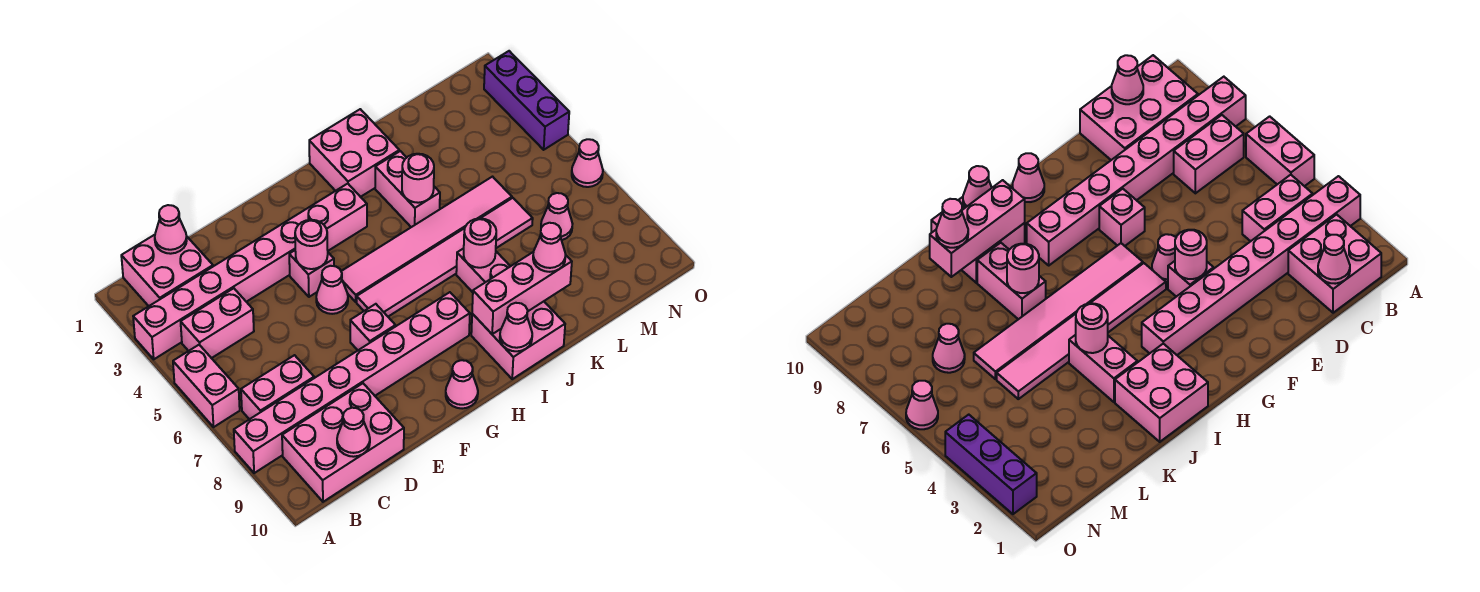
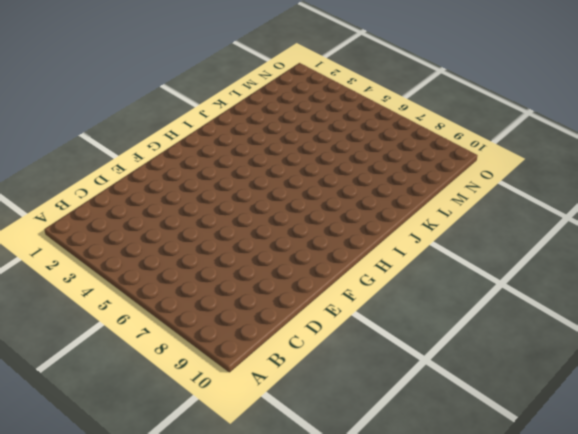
none -> pink brick A3:H3 level 1
none -> pink brick A5:A6 level 1
none -> pink brick A8:H8 level 1

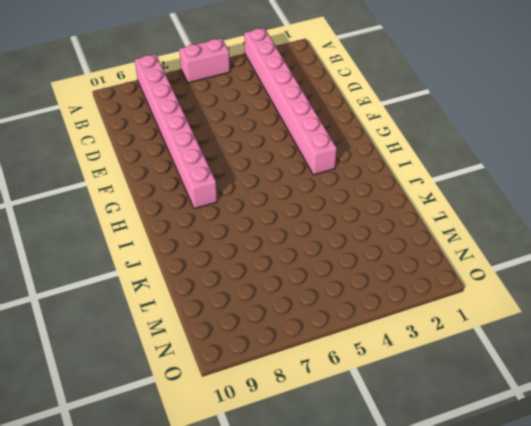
none -> pink brick B1:C2 level 1
none -> pink brick B4:C4 level 1
none -> pink brick B7:C7 level 1

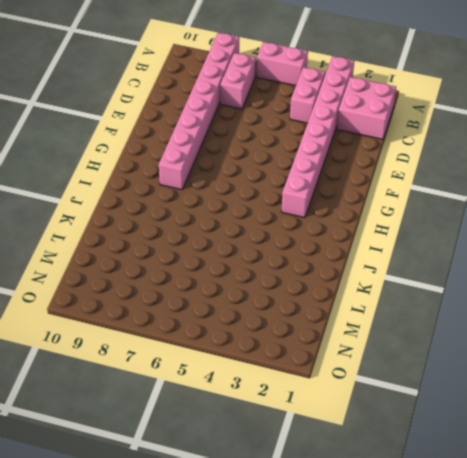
none -> pink brick B9:D10 level 1
none -> pink brick F4 level 1
none -> pink cone F5 level 1

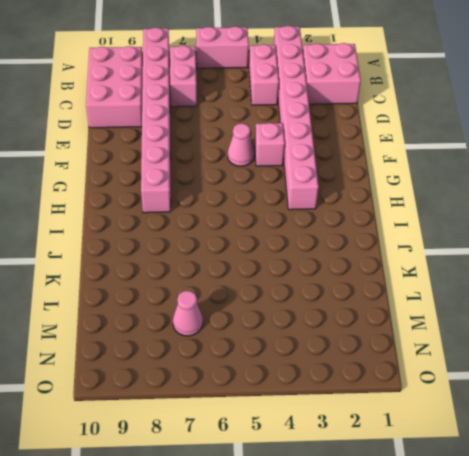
none -> pink brick F7 level 1
none -> pink tile G5:L5 level 1
none -> pink tile G6:L6 level 1

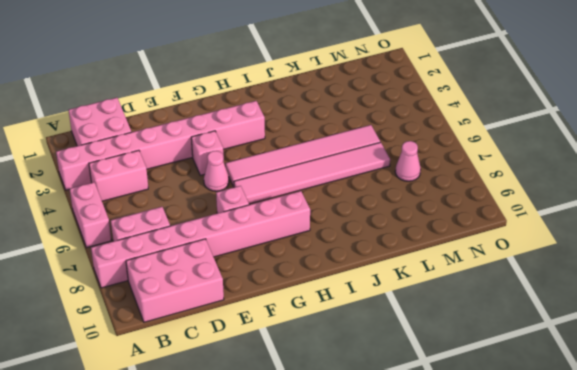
none -> pink cone G10 level 1
none -> pink brick I1:J2 level 1
none -> pink brick I9:J10 level 1

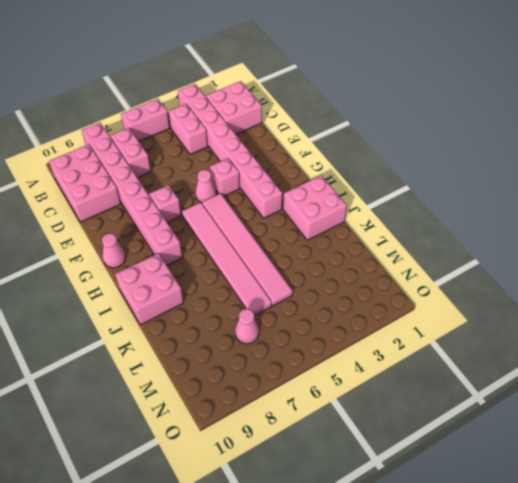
none -> pink brick J3:J4 level 1
none -> pink brick J7:J8 level 1
none -> purple brick O2:O4 level 1

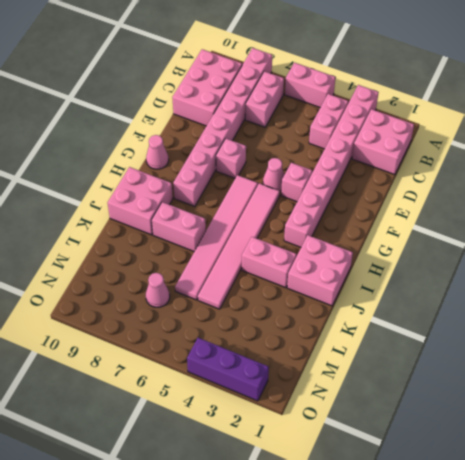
none -> pink cone O6 level 1
none -> pink cone C1 level 2
none -> pink cone C10 level 2

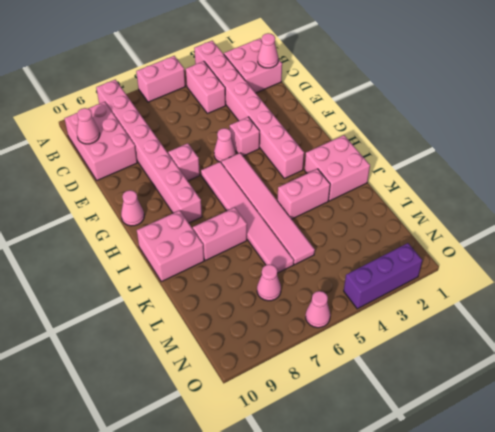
none -> pink brick B7:C7 level 1
none -> pink round brick F4 level 2
none -> pink brick I9:K9 level 2

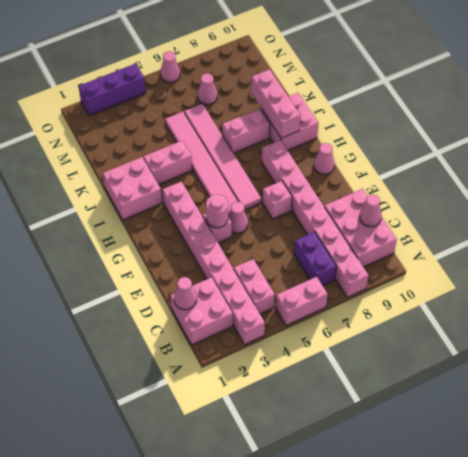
purple brick B7:C7 level 1 -> pink brick B7:C7 level 1
none -> pink cone I10 level 2
none -> pink round brick J4 level 2
none -> pink round brick J7 level 2

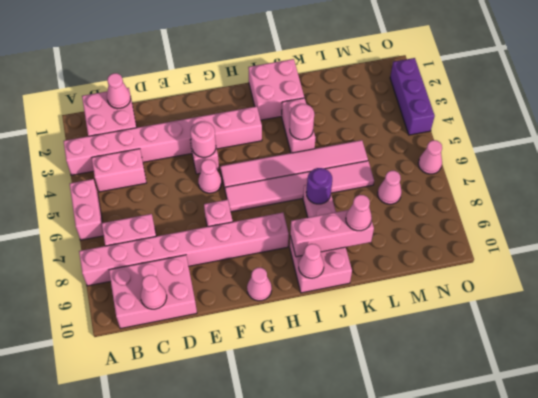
purple round brick J7 level 2 -> pink round brick J7 level 2

